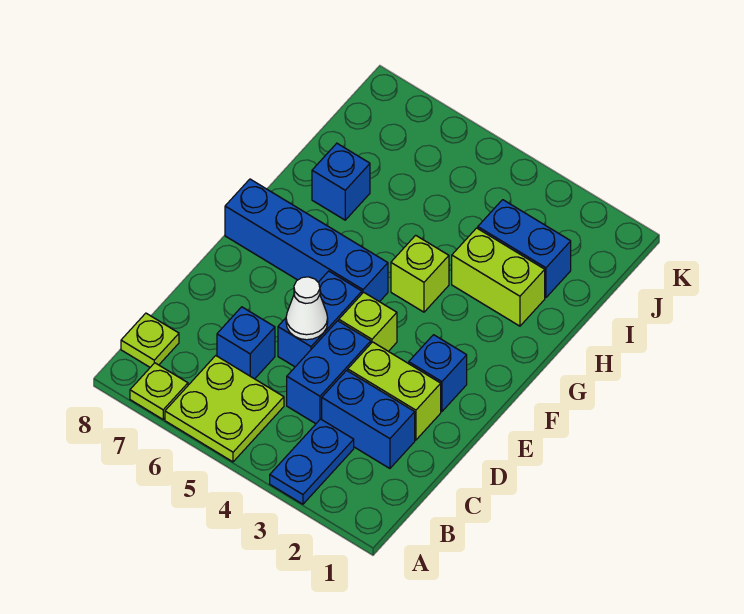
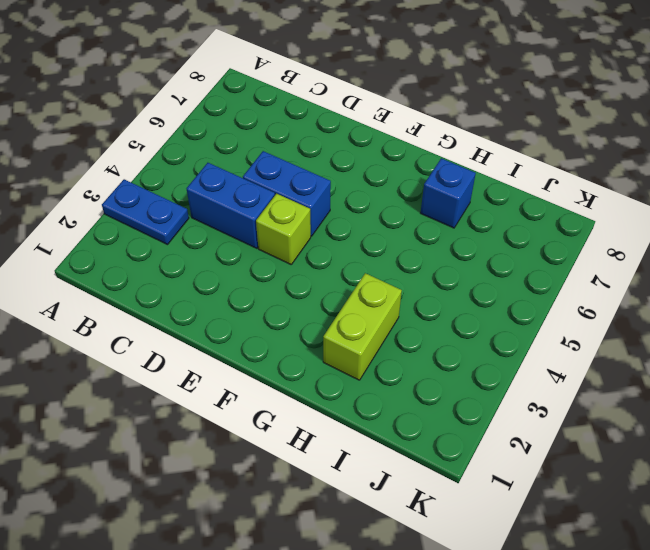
none -> lime plate A5:B6 level 1
none -> lime plate A7 level 1
none -> lime plate B8 level 1

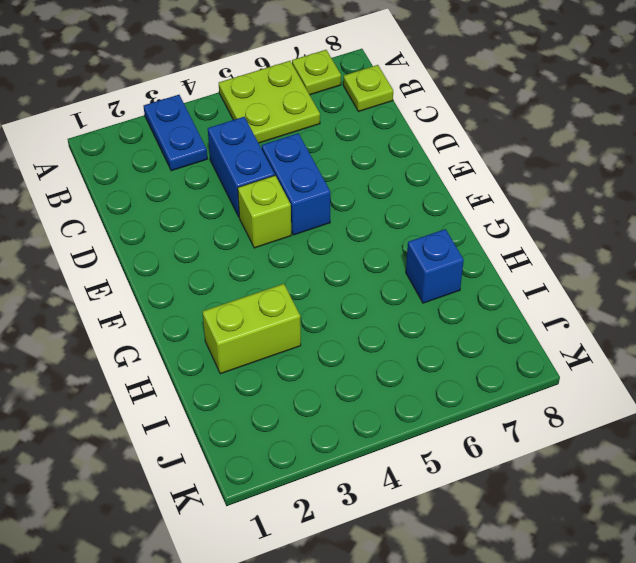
none -> blue brick C2:C3 level 1
none -> blue brick C6 level 1
none -> lime brick D2:D3 level 1

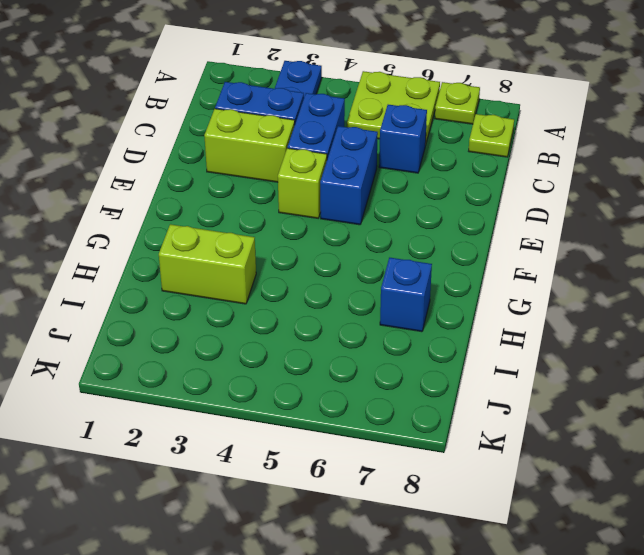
none -> blue brick E2 level 1
none -> blue brick F5:F8 level 1
none -> lime brick G4 level 1

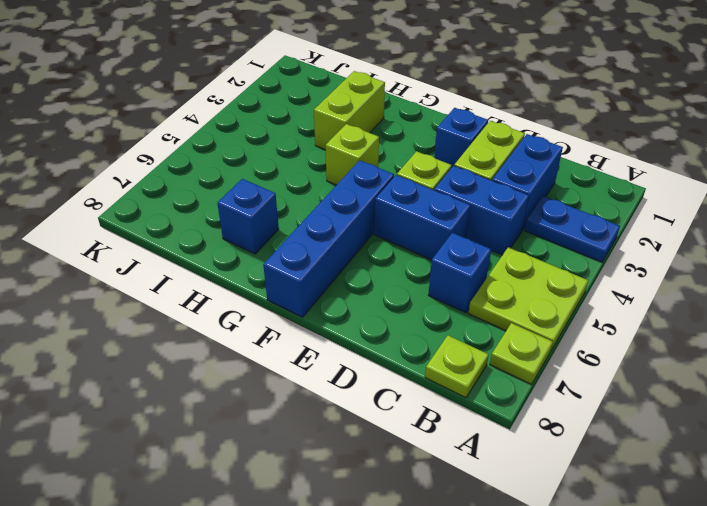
none -> blue brick I2:I3 level 1
none -> white cone D5 level 2

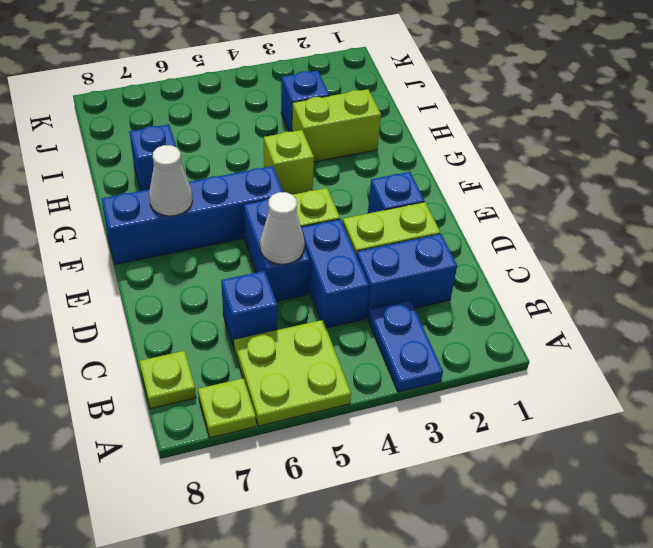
white cone F7 level 2 -> none
blue brick I3 level 1 -> blue brick I2:I3 level 1

